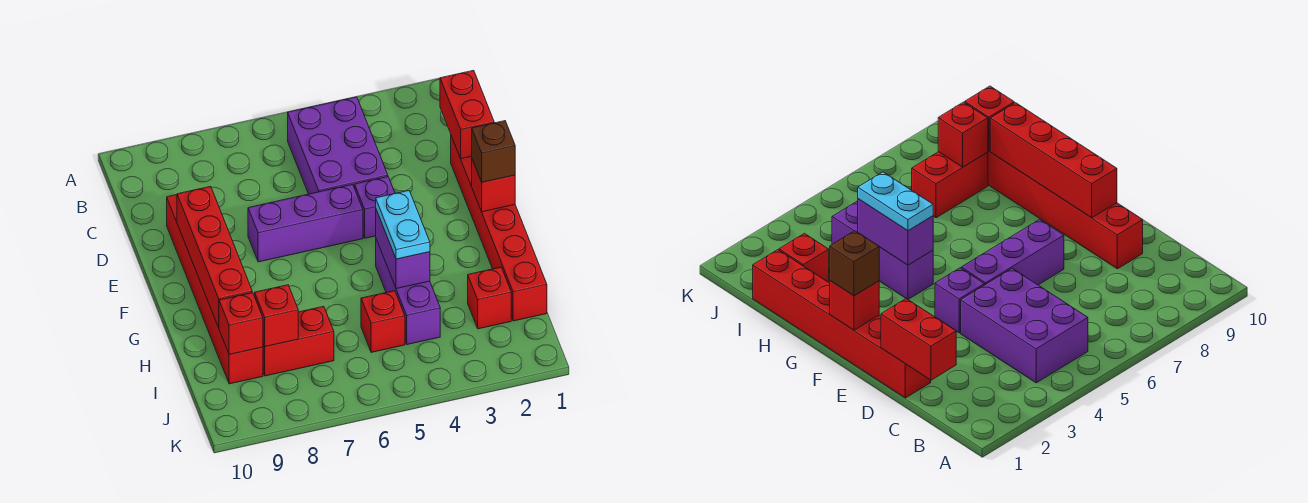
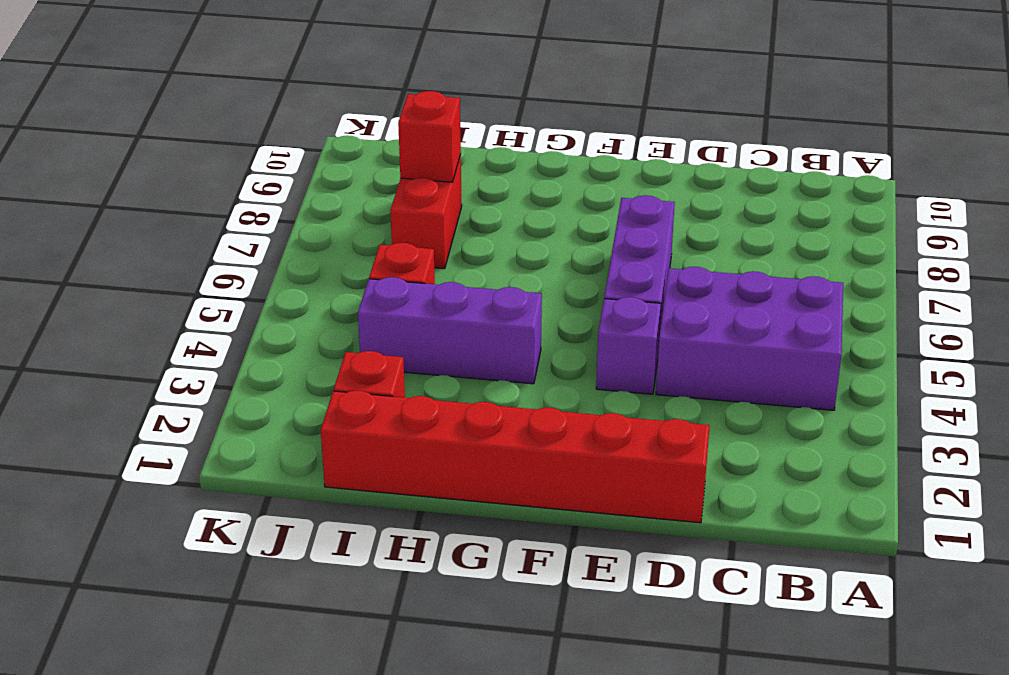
none -> red brick D9:I9 level 1
none -> red brick C1:D1 level 2
none -> red brick E9:H9 level 2

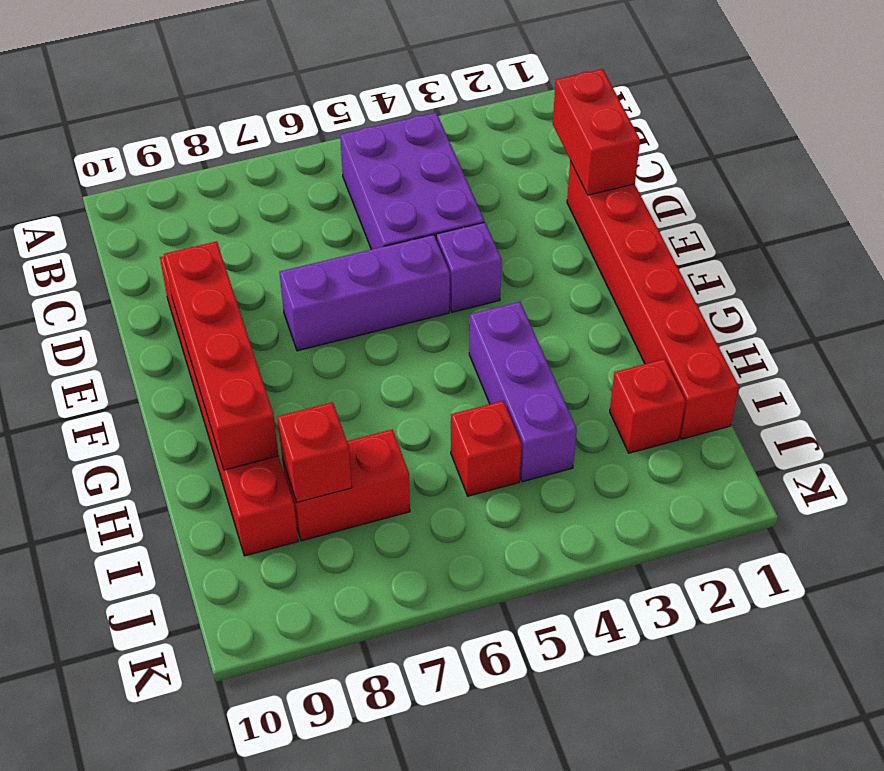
none -> red brick F1 level 2
none -> purple brick G4:H4 level 2
none -> red brick I9 level 2

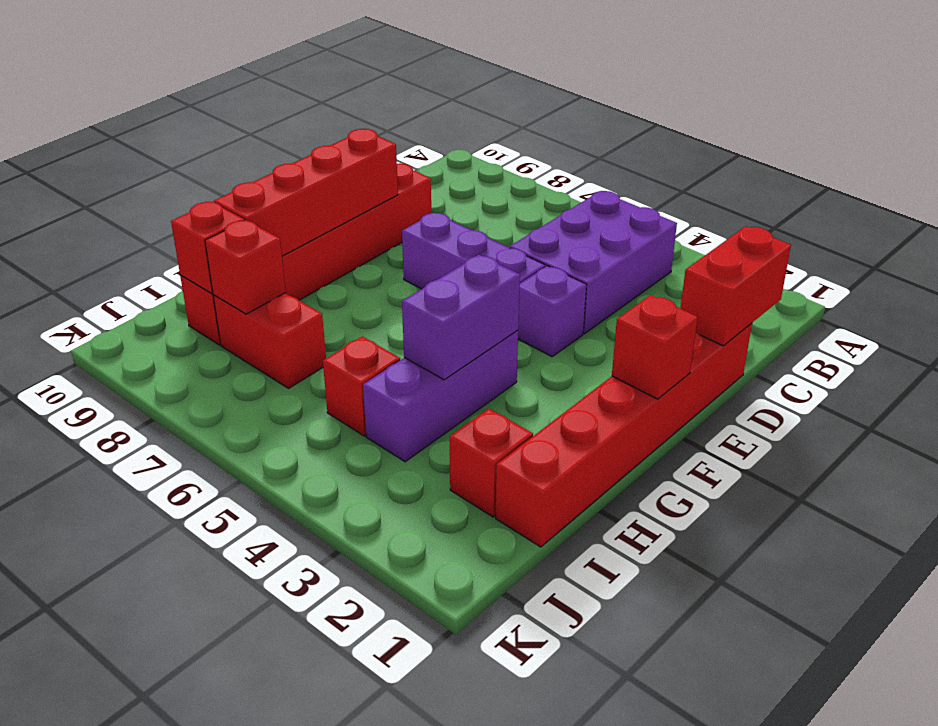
none -> brown brick F1 level 3
none -> cyan plate G4:H4 level 3

